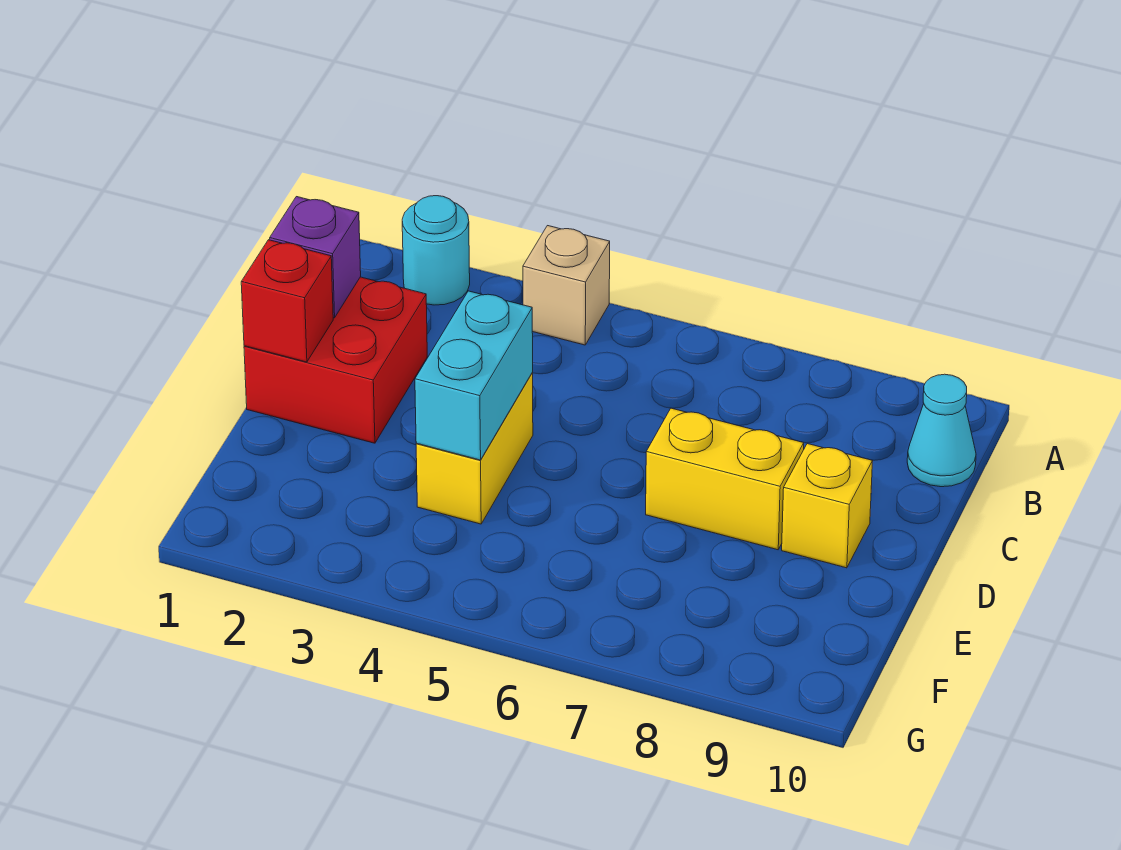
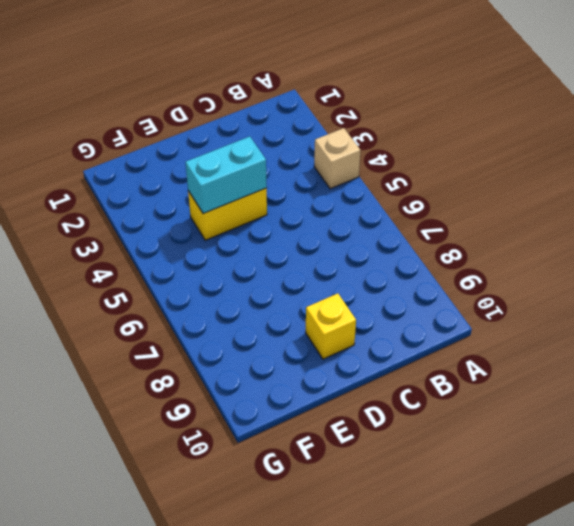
none -> cyan round brick A2 level 1
none -> cyan cone B10 level 1

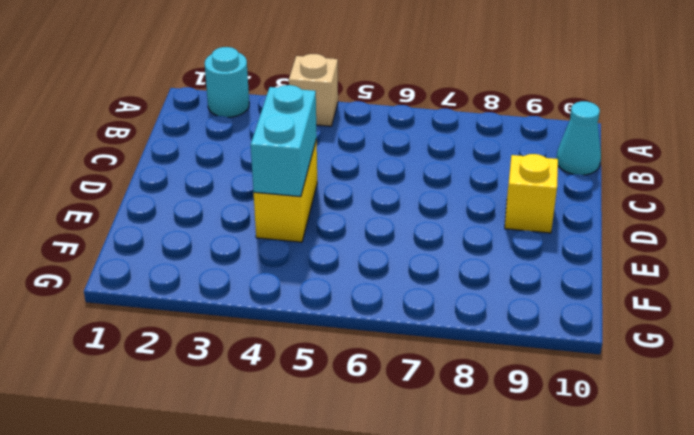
none -> red brick C1:D2 level 1
none -> yellow brick D7:D8 level 1

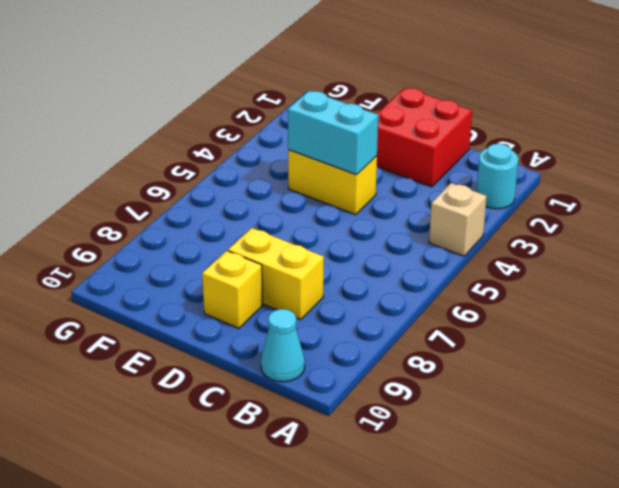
yellow brick C8:D8 level 1 -> yellow brick D7:D8 level 1
none -> purple brick C1 level 2
none -> red brick D1 level 2

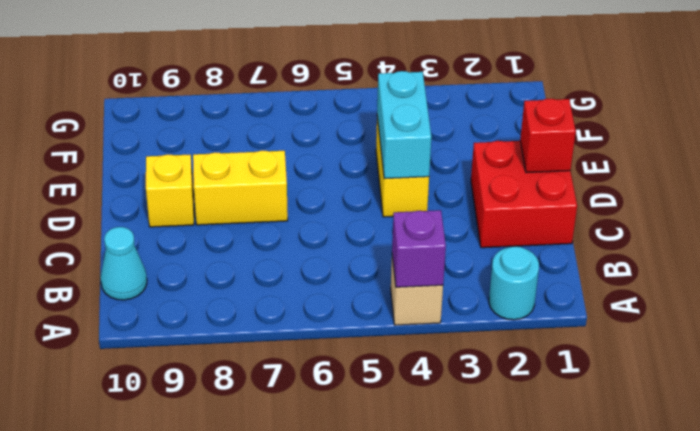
purple brick A4 level 2 -> purple brick C1 level 2

